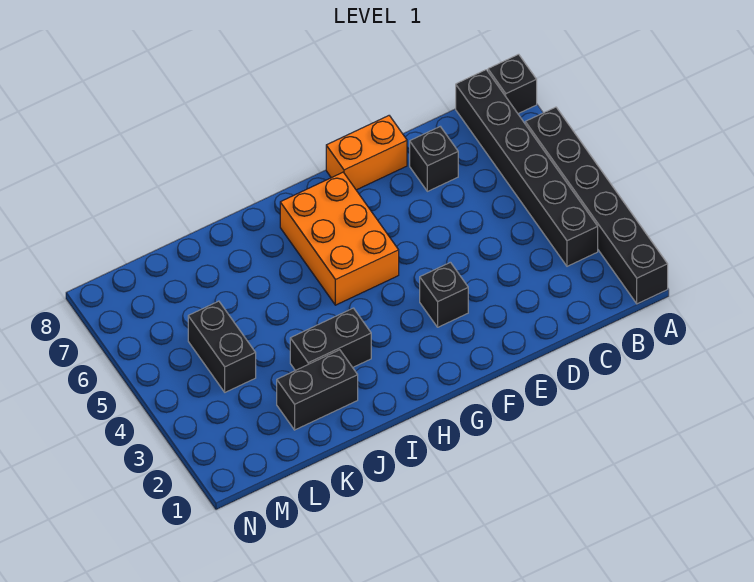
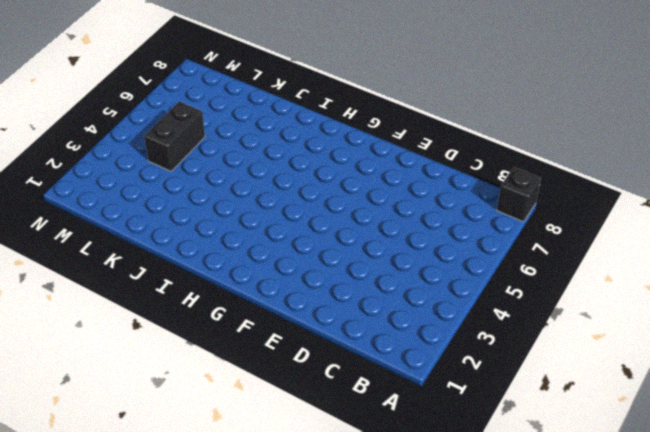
none -> black brick A1:A6 level 1
none -> black brick B3:B8 level 1

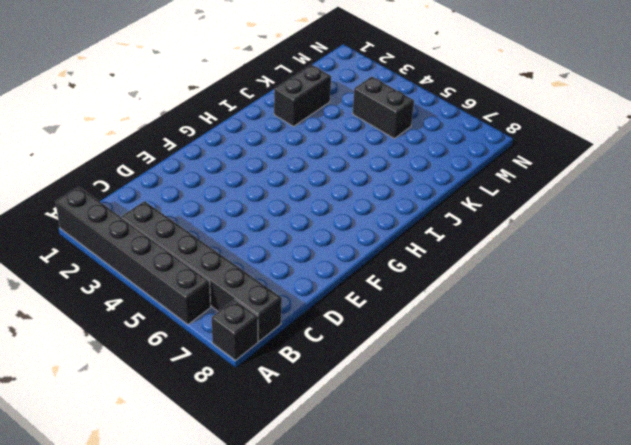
none -> black brick D7 level 1
none -> orange brick E8:F8 level 1

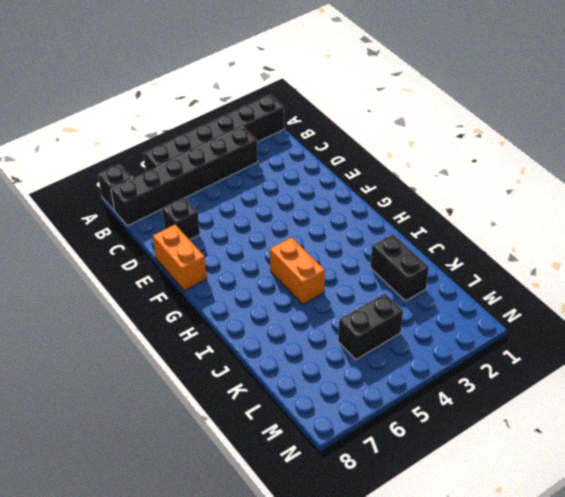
orange brick H5:I5 level 1 -> orange brick G5:H7 level 1
none -> black brick F3 level 1
none -> black brick I3:J3 level 1

